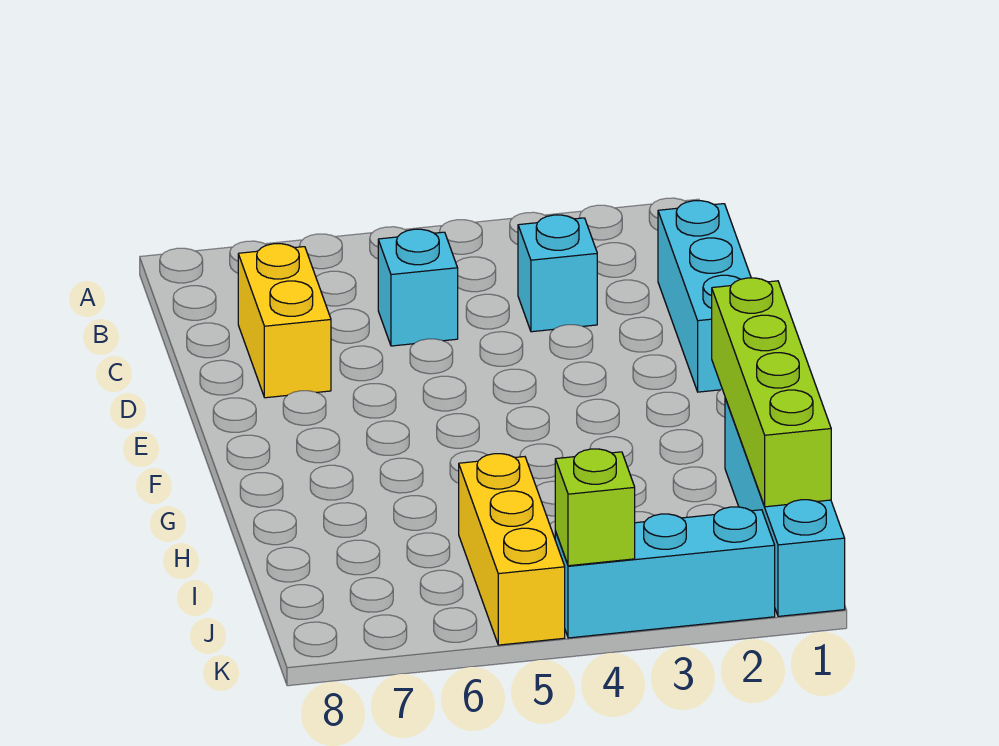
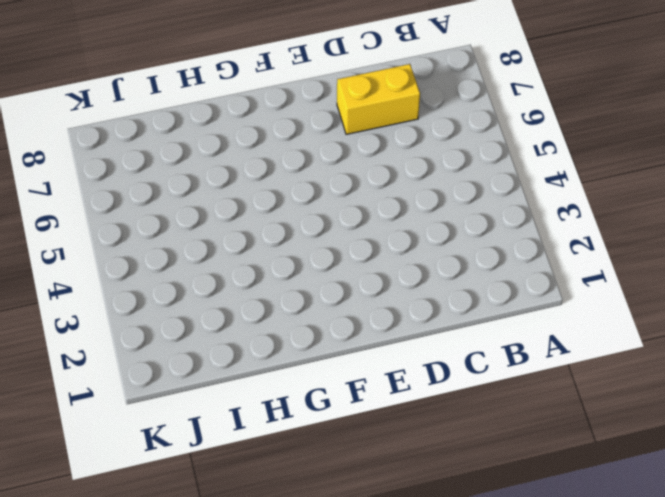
none -> cyan brick C1:E1 level 1
none -> cyan brick C3 level 1

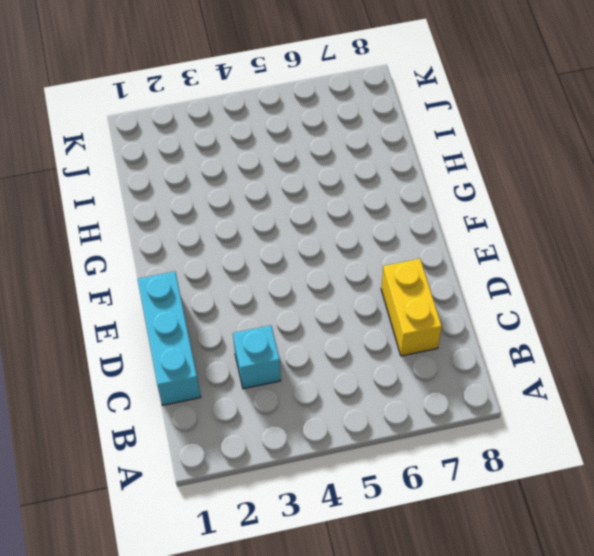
none -> cyan brick C5 level 1
none -> cyan brick H1:K1 level 1

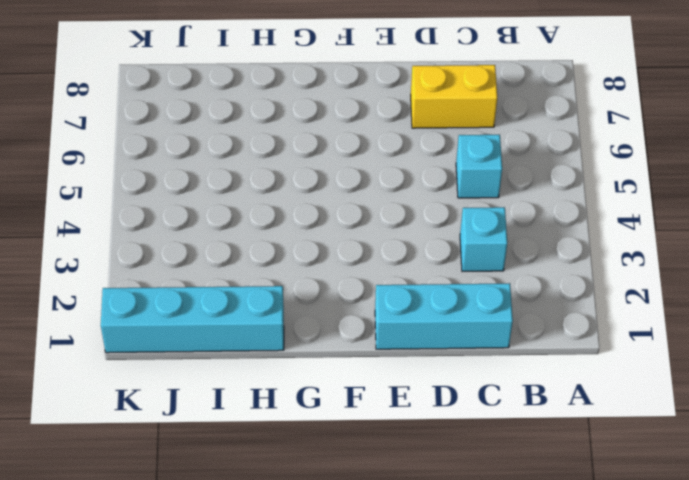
none -> yellow brick I5:K5 level 1
none -> cyan brick K2:K4 level 1

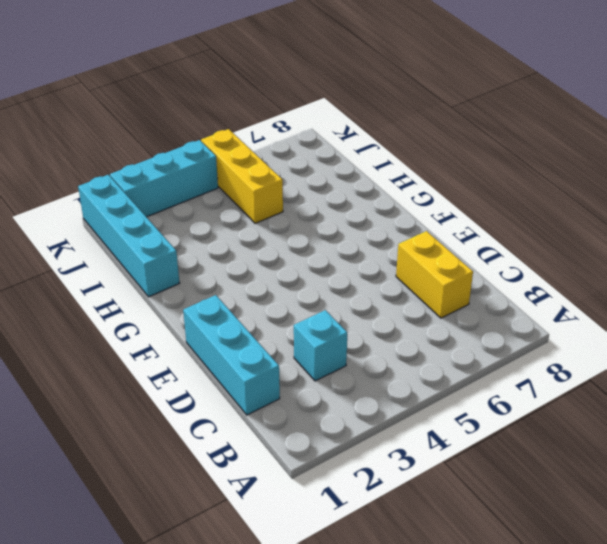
none -> cyan brick C5 level 1
none -> lime brick G1:J1 level 2

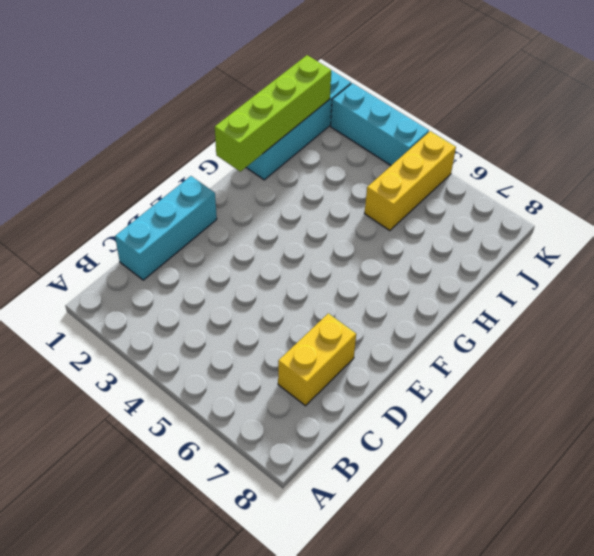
none -> cyan brick C3 level 1
none -> cyan brick C5 level 1

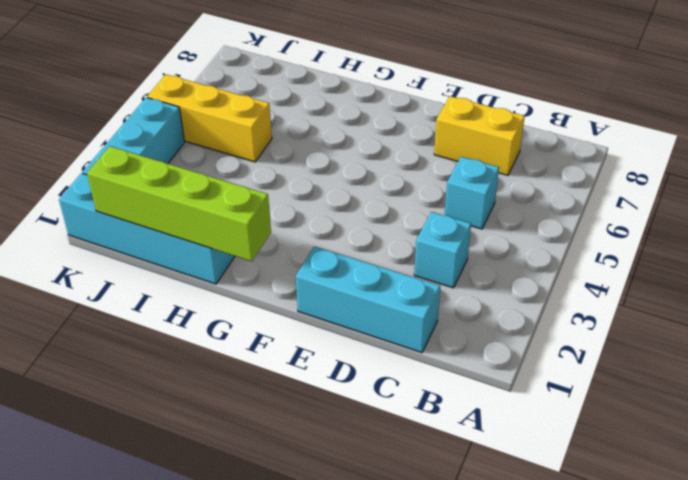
none -> lime brick K4 level 2

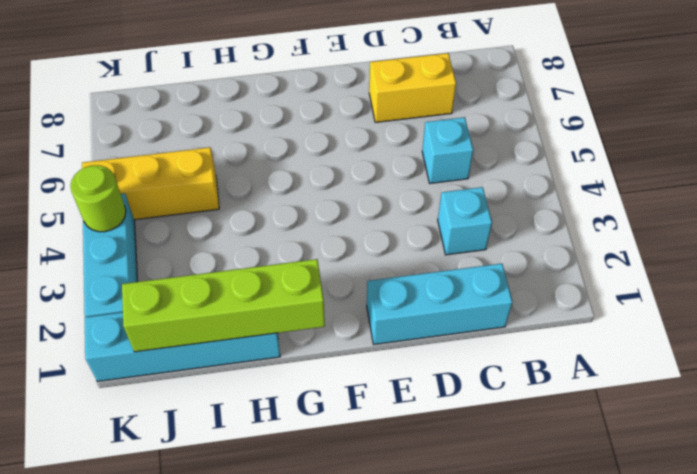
lime round brick K4 level 2 -> lime brick K4 level 2

